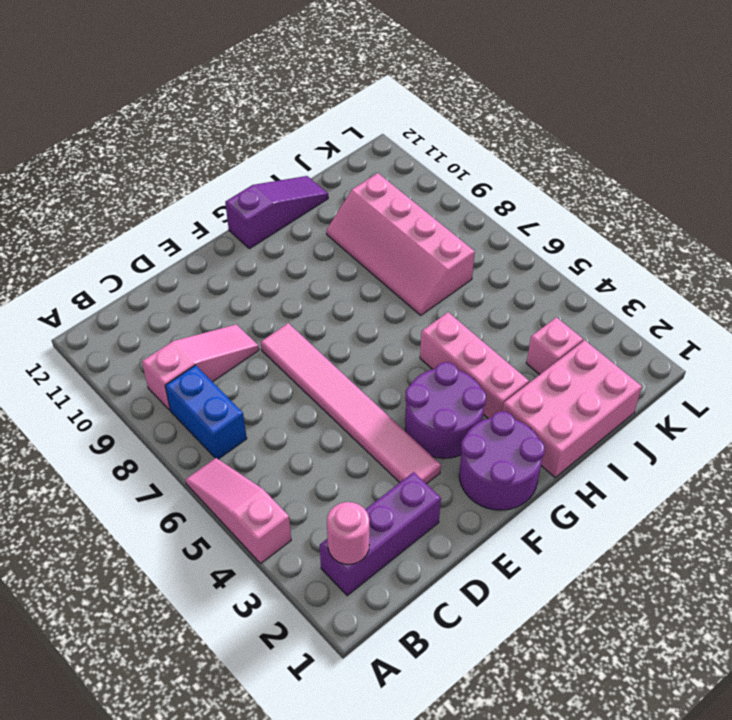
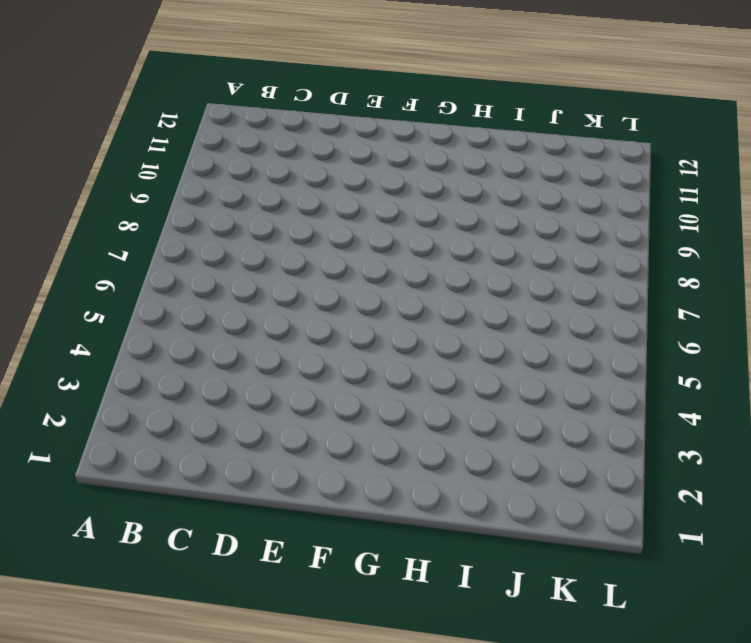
none -> pink slope A4:A6 level 1 top 4
none -> purple brick B2:D2 level 1
none -> blue brick B7:B8 level 1

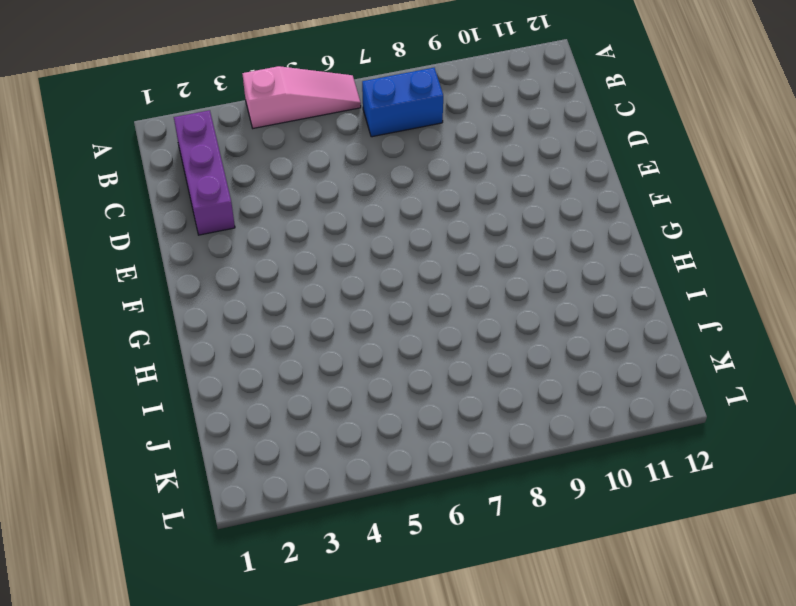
none -> pink slope B9:D9 level 1 top B
none -> pink tile E3:E8 level 1
none -> purple round brick F1:G2 level 1

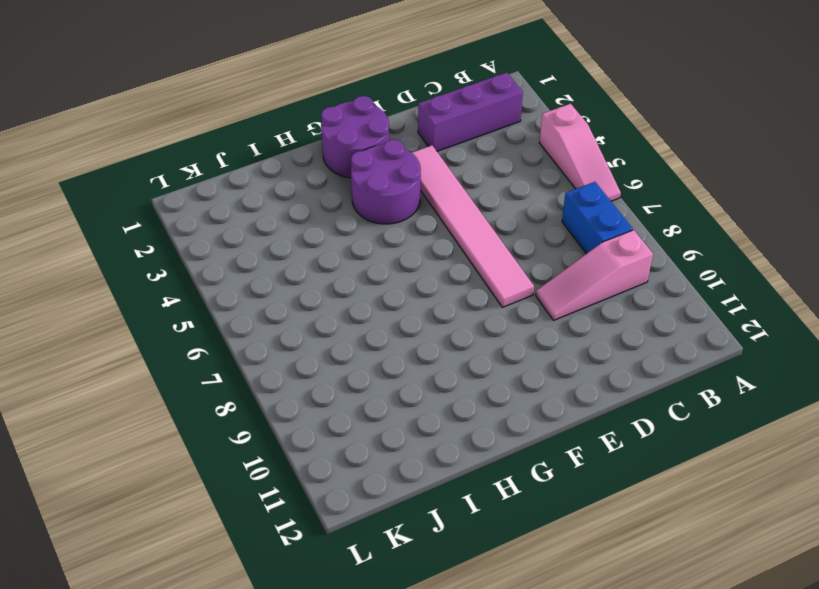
none -> purple slope G12:I12 level 1 top G
none -> pink brick H1:J2 level 1
none -> pink brick H3:H5 level 1

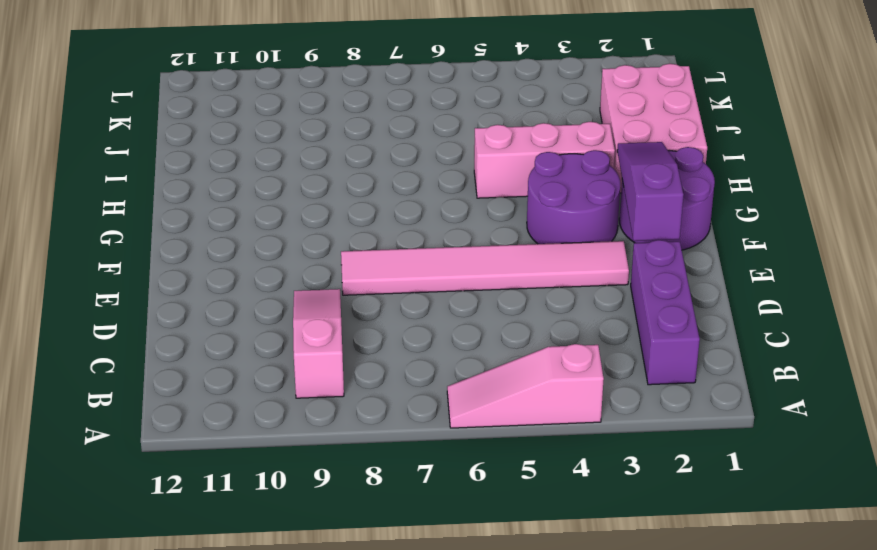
purple slope E2:G2 level 2 top E -> purple slope G12:I12 level 1 top G
none -> blue brick B7:B8 level 1
none -> pink slope I7:J10 level 1 top J
none -> pink brick J3 level 1

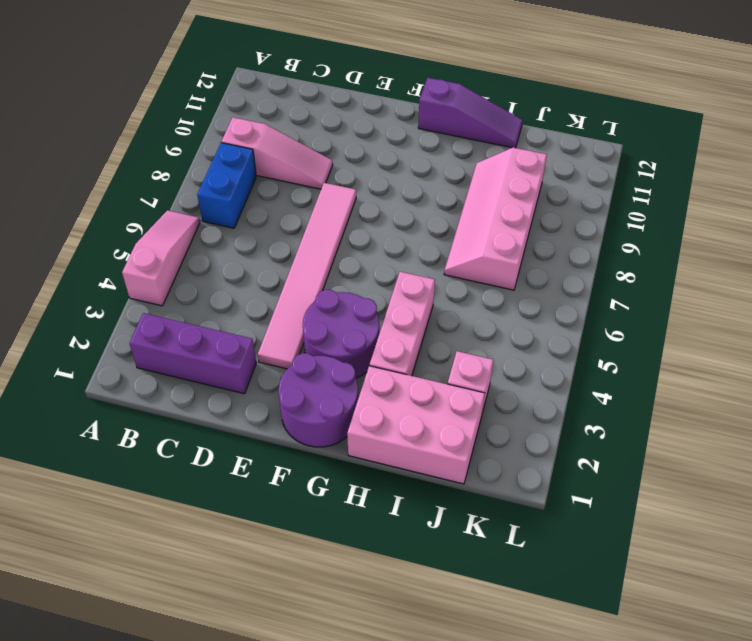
none -> pink round brick B2 level 2

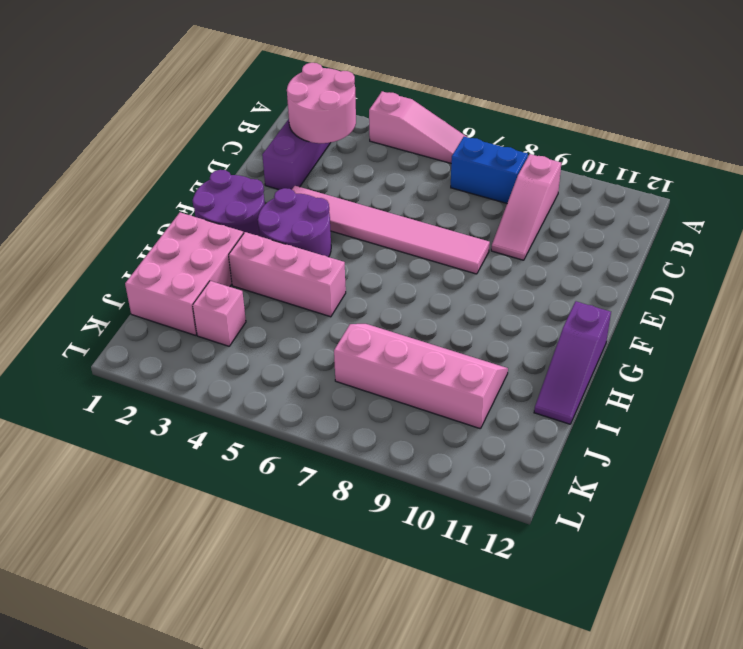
pink round brick B2:C3 level 2 -> pink round brick B2 level 2

